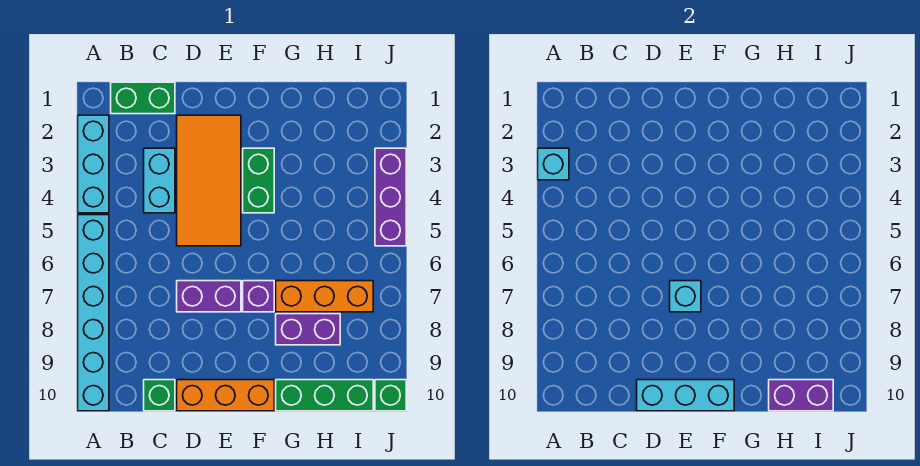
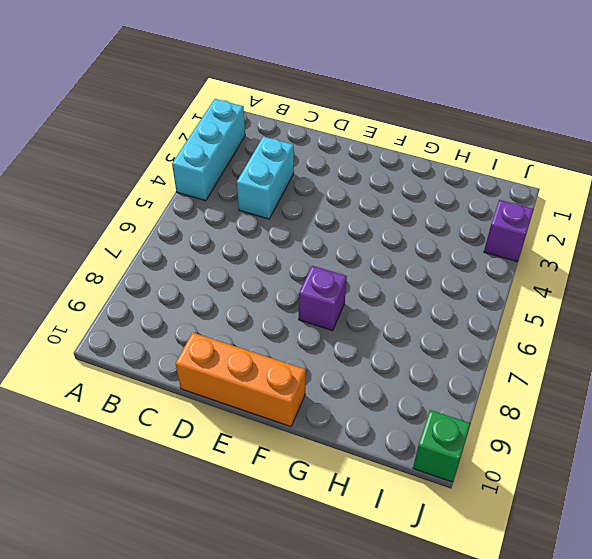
purple brick J3 level 1 -> purple brick J3:J5 level 1
none -> cyan brick A5:A10 level 1
none -> green brick B1:C1 level 1
none -> green brick C10 level 1

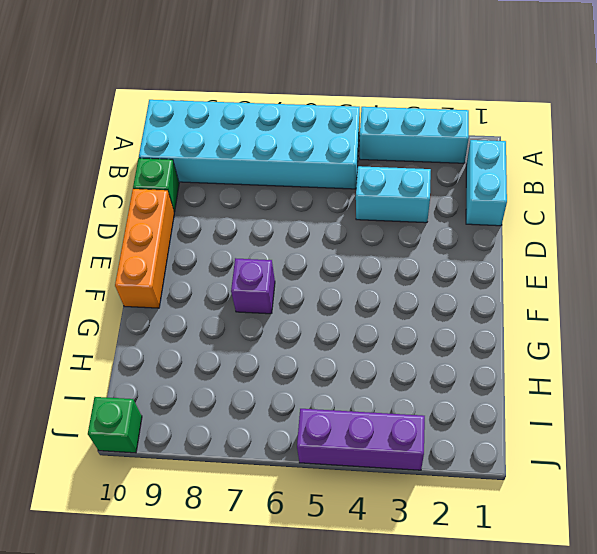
cyan brick A5:B10 level 1 -> cyan brick A5:A10 level 1
cyan brick B1:C1 level 1 -> green brick B1:C1 level 1
none -> orange tile D2:E5 level 1
none -> purple brick D7:E7 level 1
none -> green brick F3:F4 level 1

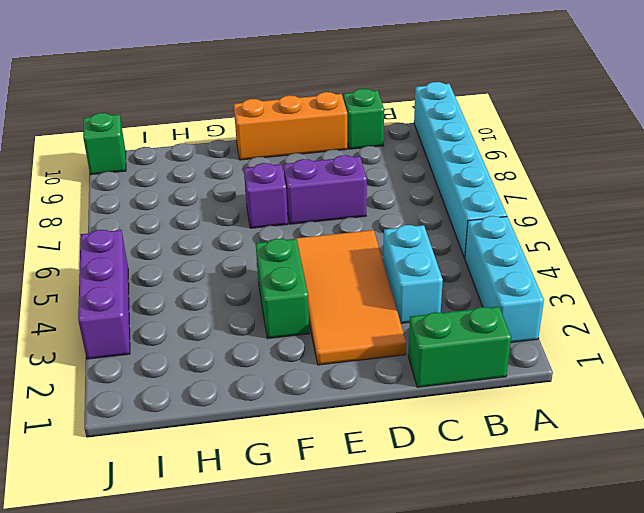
none -> orange brick G7:I7 level 1
none -> purple brick G8:H8 level 1
none -> green brick G10:I10 level 1

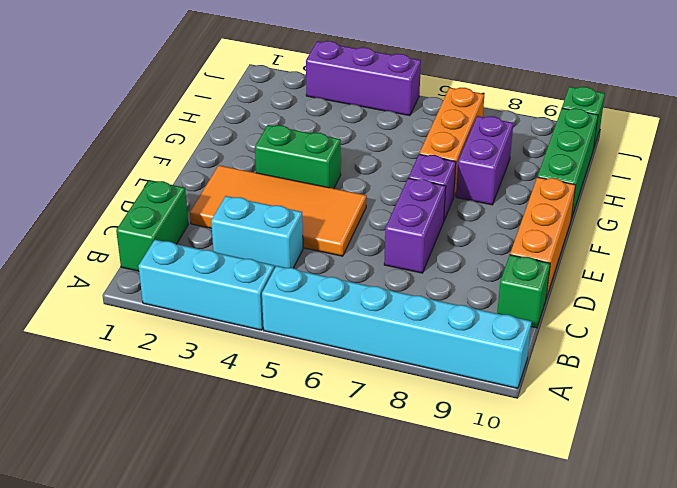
none -> cyan brick A3 level 2
none -> cyan brick D10:F10 level 2
none -> cyan brick E7 level 2

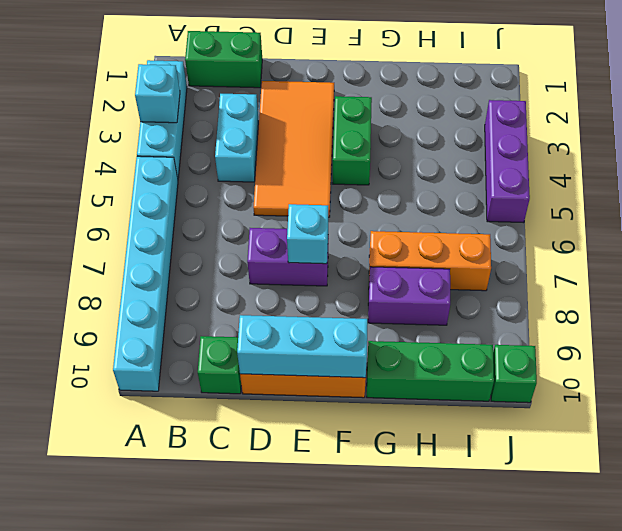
none -> purple brick F7 level 1
none -> purple brick H10:I10 level 2

